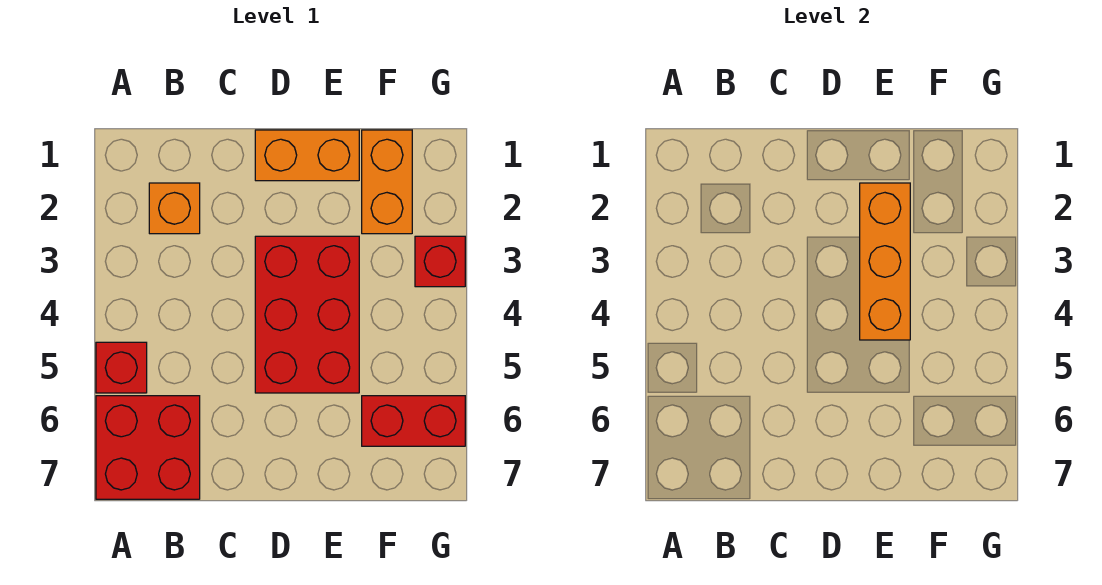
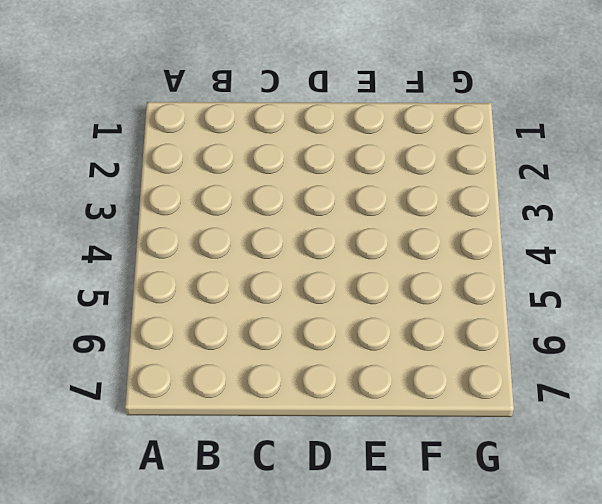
none -> red brick A5 level 1
none -> red brick A6:B7 level 1

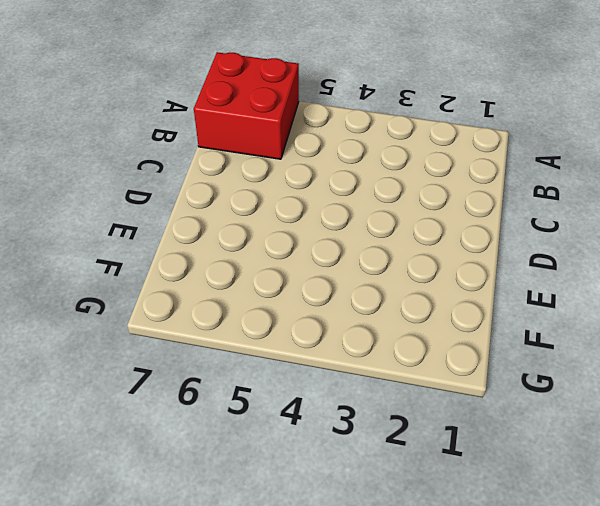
none -> red brick A5 level 1
none -> orange brick B2 level 1

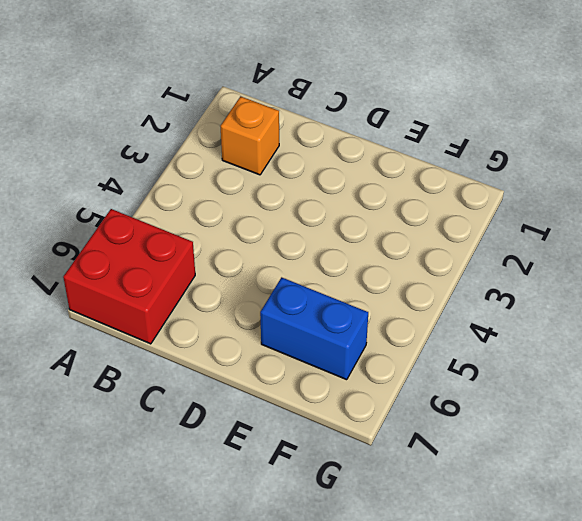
blue brick E6:F6 level 1 -> red brick F6:G6 level 1
none -> red brick A5 level 1
none -> orange brick D1:E1 level 1

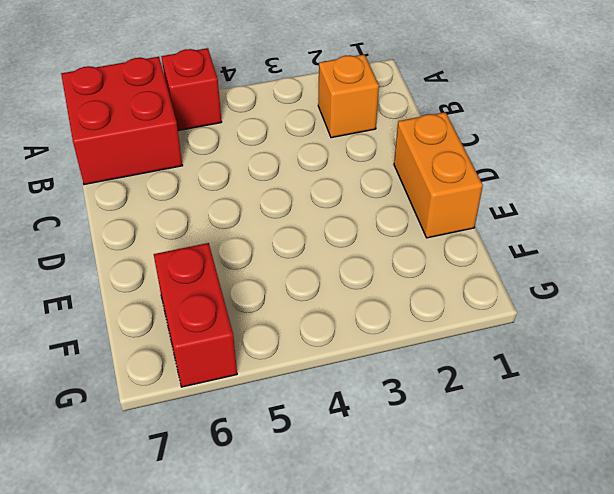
none -> red brick D3:E5 level 1
none -> orange brick F1:F2 level 1

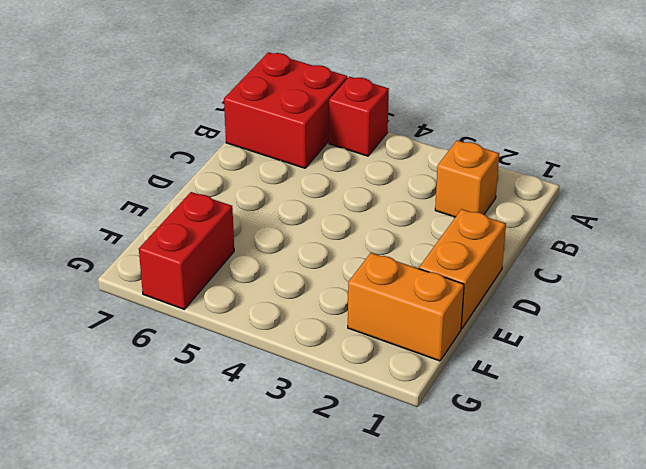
none -> red brick D3:E5 level 1
none -> red brick G3 level 1

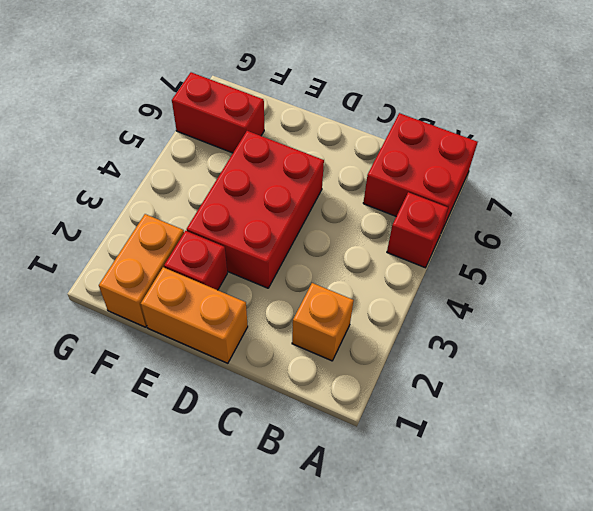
red brick E2 level 1 -> red brick G3 level 1
none -> orange brick E2:E4 level 2

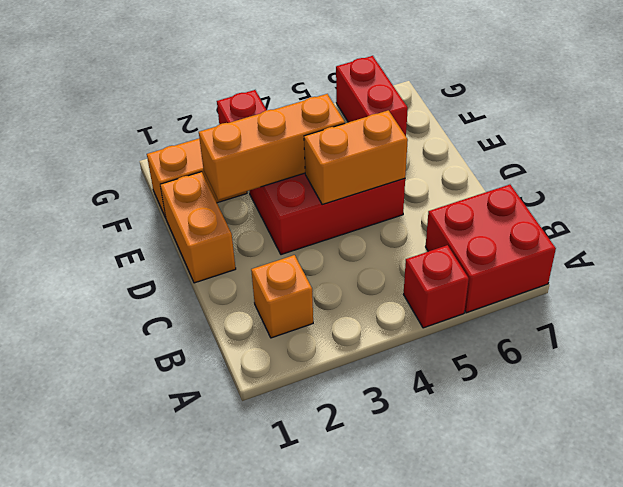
orange brick D4:D5 level 2 -> none

